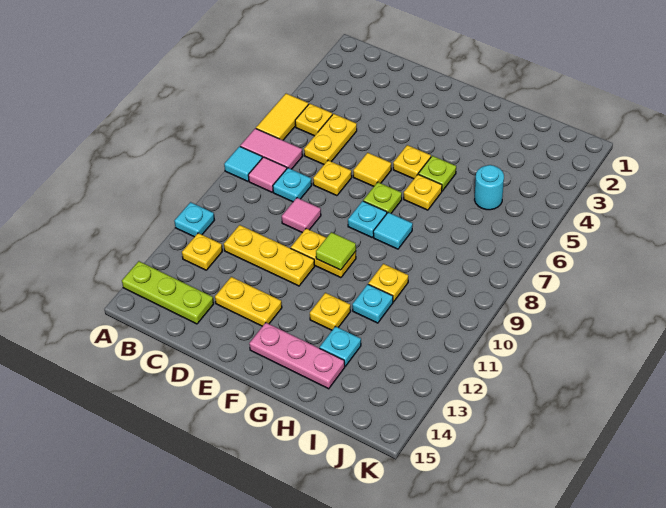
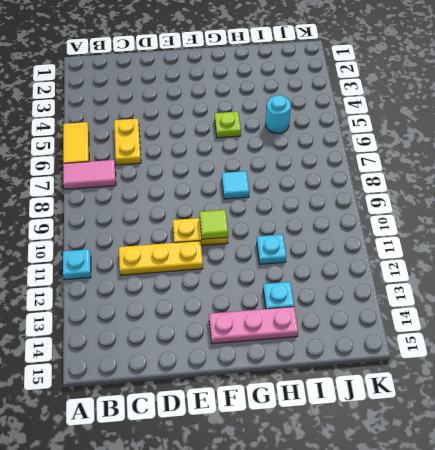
none -> cyan tile A8 level 1
none -> lime plate A14:C14 level 1
none -> yellow plate B5 level 1

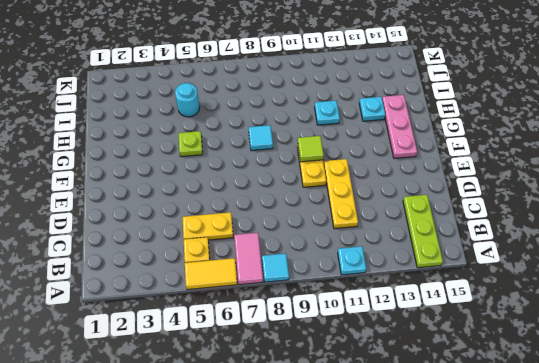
none -> pink tile B8 level 1
none -> yellow plate B12 level 1
none -> cyan plate C8 level 1

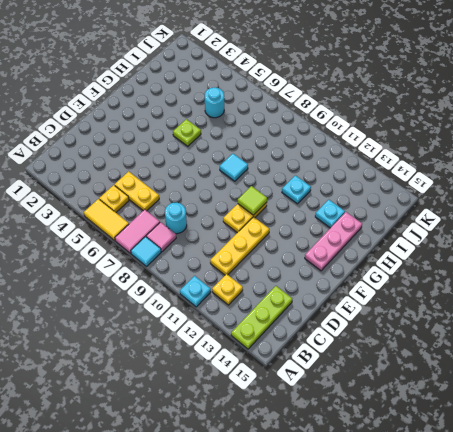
cyan round brick C8 level 1 -> cyan plate C8 level 1
none -> yellow plate D7 level 1
none -> pink tile D9 level 1
none -> yellow plate D13:E13 level 1

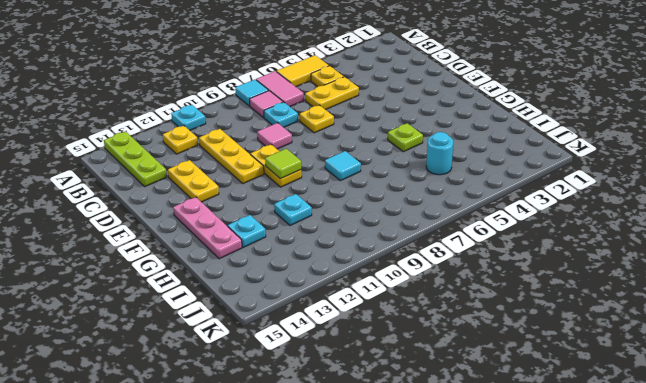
none -> yellow tile E6 level 1
none -> yellow plate F5 level 1
none -> lime plate F7 level 1

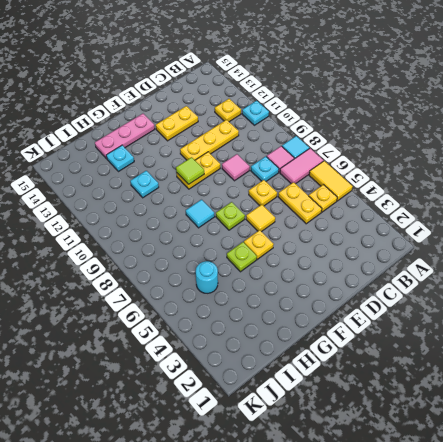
none -> lime plate A14:C14 level 1
none -> cyan plate F8 level 1
none -> yellow plate G6 level 1

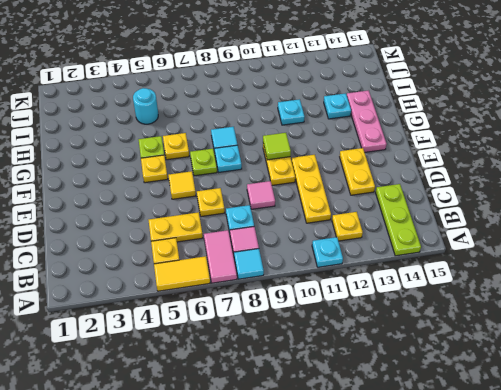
none -> yellow plate G12 level 1
none -> yellow plate H10 level 1

